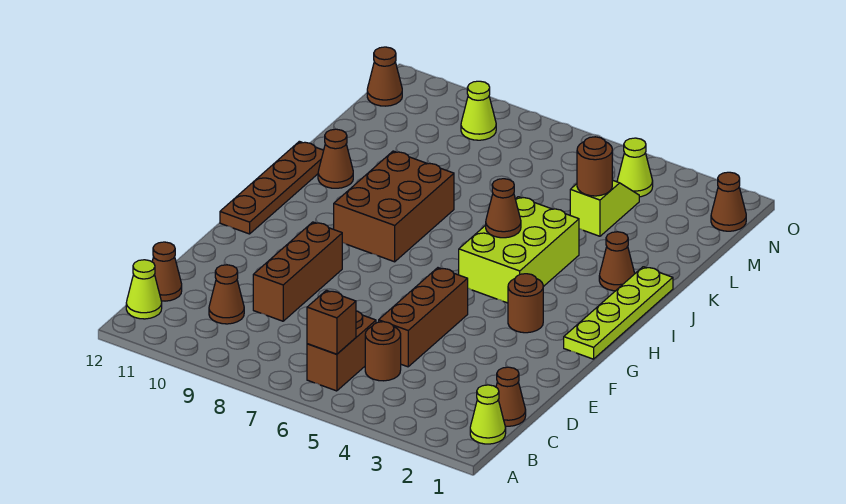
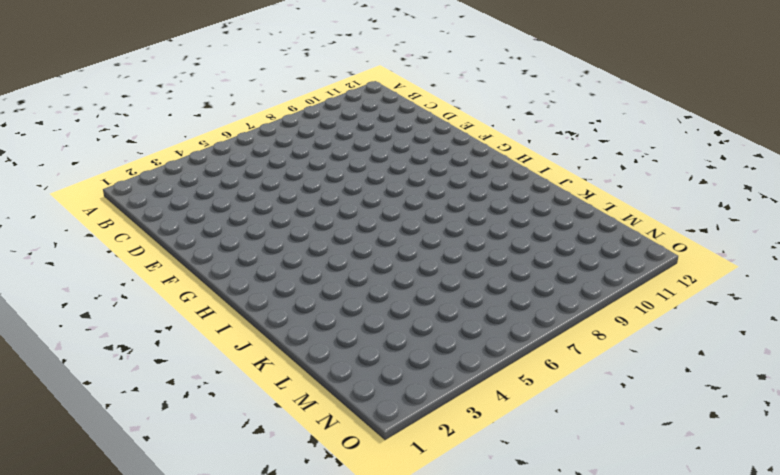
none -> lime cone B1 level 1
none -> brown brick B6:C6 level 1
none -> lime cone B12 level 1

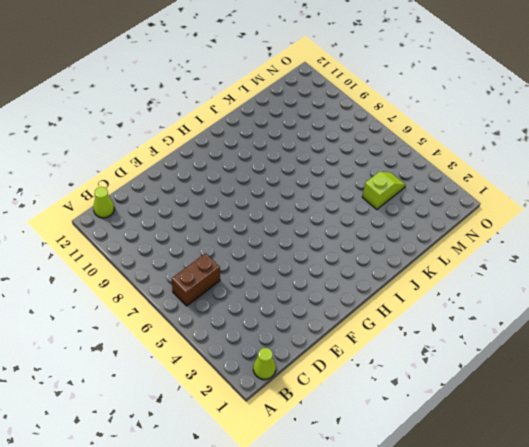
none -> brown cone C1 level 1
none -> brown round brick C5 level 1
none -> brown cone C10 level 1

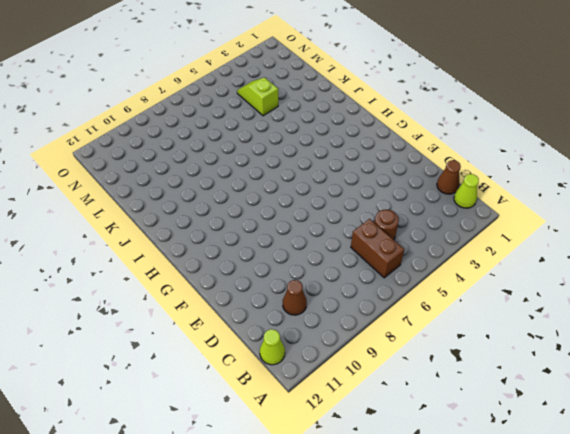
none -> brown cone C12 level 1
none -> brown brick D5:F5 level 1
none -> brown brick D9:F9 level 1

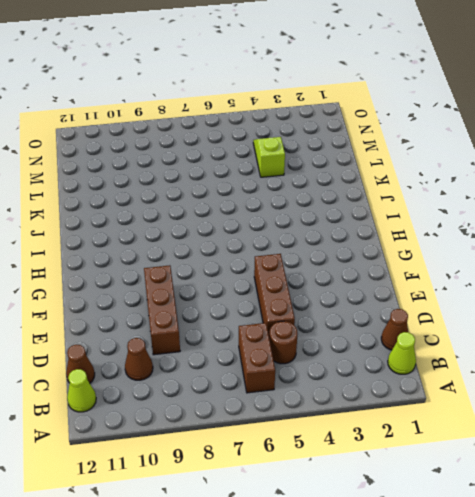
none -> lime plate G1:J1 level 1
none -> brown round brick G3 level 1
none -> brown plate G12:J12 level 1

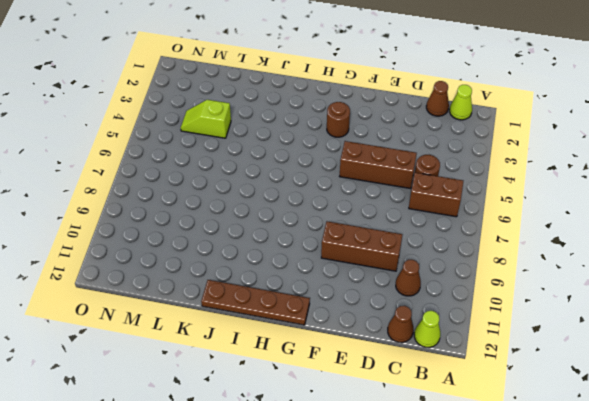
none -> lime plate G1:J1 level 1
none -> lime brick H4:J5 level 1
none -> brown brick H8:J9 level 1

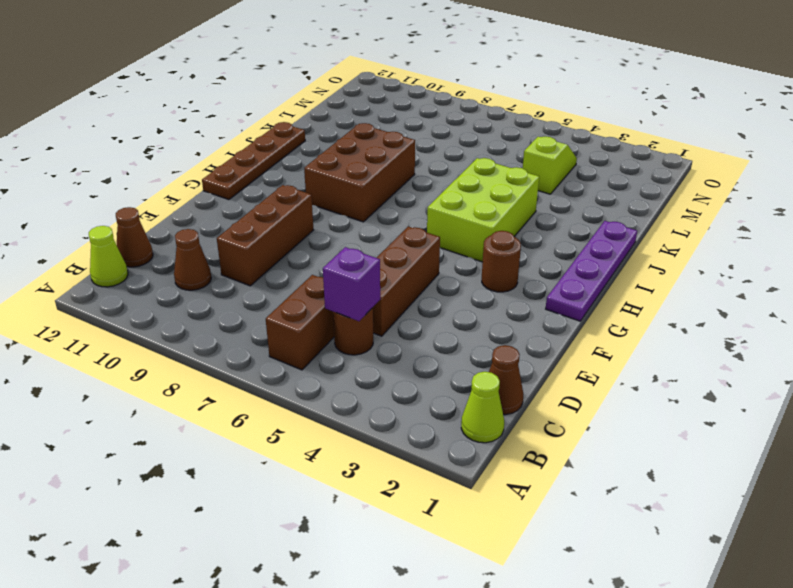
purple brick C5 level 2 -> none
purple plate G1:J1 level 1 -> lime plate G1:J1 level 1
none -> brown cone J2 level 1
none -> brown cone J11 level 1
none -> brown cone N1 level 1

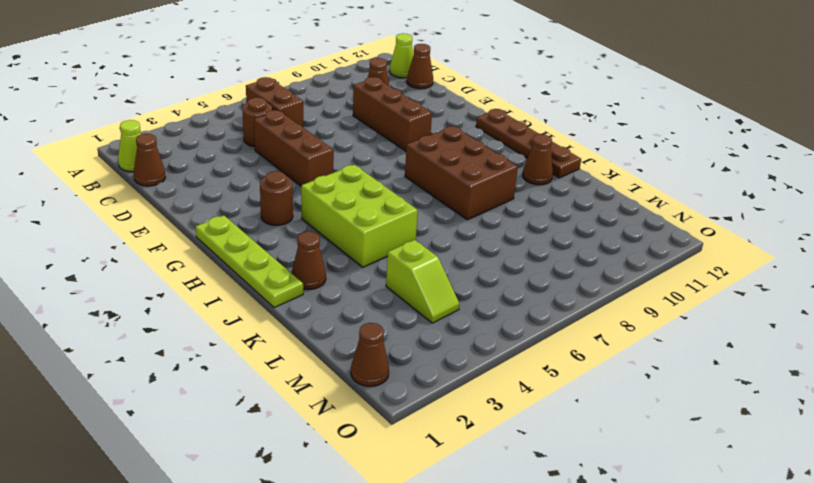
none -> lime cone N4 level 1
none -> lime cone N9 level 1
none -> brown cone N12 level 1

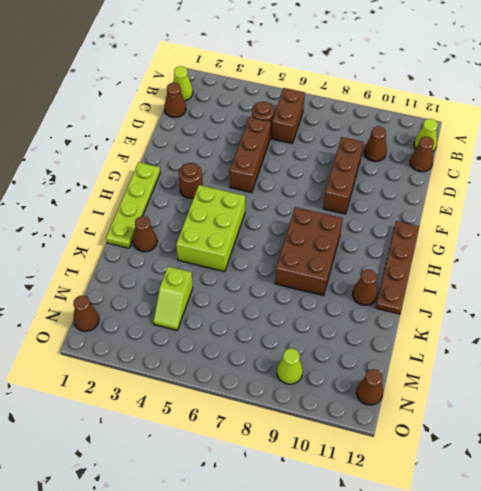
none -> lime cone N4 level 1
none -> brown brick B6 level 2
none -> brown cone I5 level 2

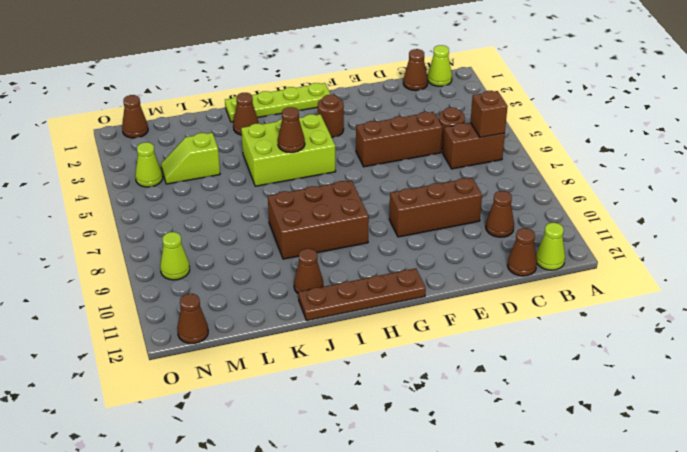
none -> brown round brick L4 level 2

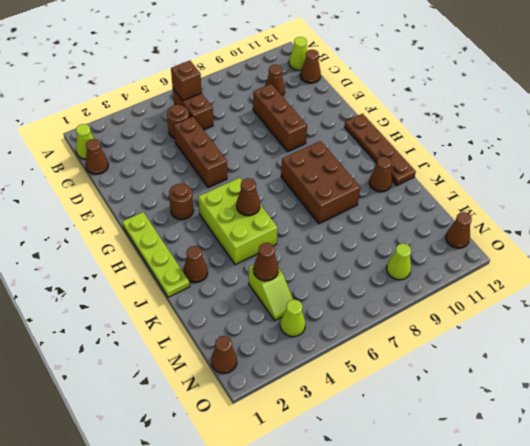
brown cone L4 level 2 -> brown round brick L4 level 2

